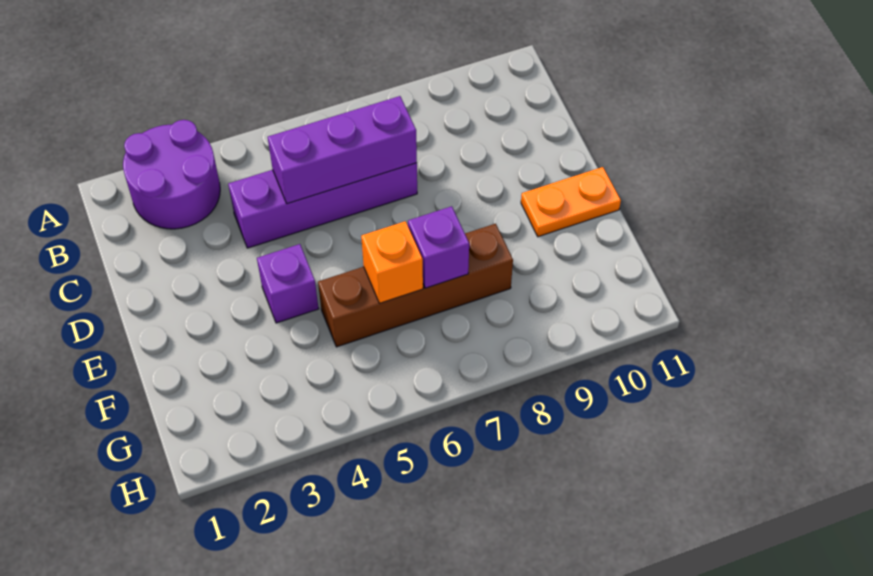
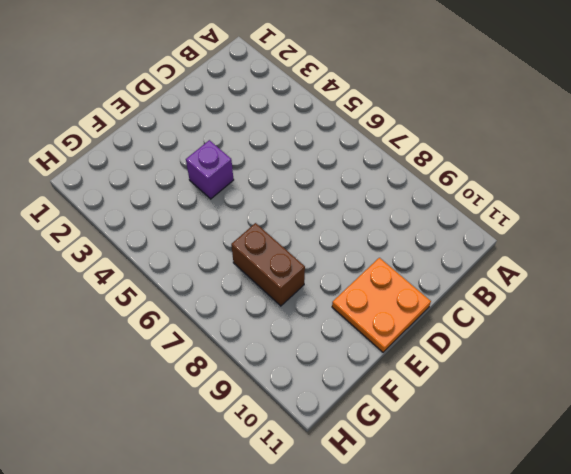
orange plate D10:E11 level 1 -> orange plate E10:E11 level 1
brown brick F7:F8 level 1 -> brown brick F5:F8 level 1
none -> purple round brick A2:B3 level 1
none -> purple brick C4:C7 level 1

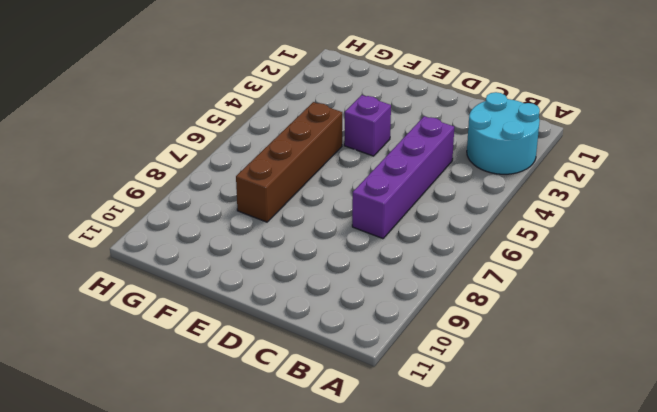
cyan round brick A2:B3 level 1 -> purple round brick A2:B3 level 1
none -> orange plate E10:E11 level 1
none -> purple brick C5:C7 level 2

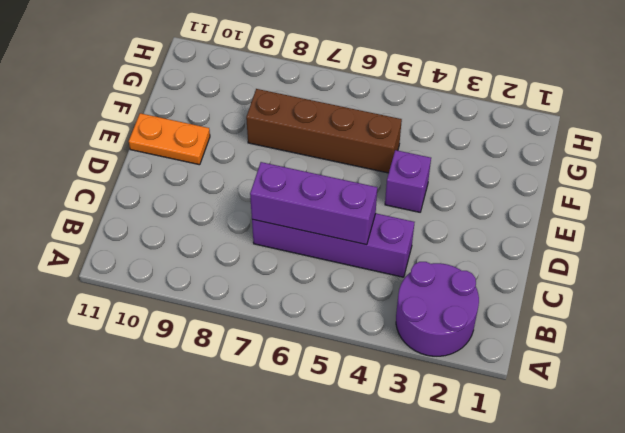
none -> orange brick F6 level 2
none -> purple brick F7 level 2

